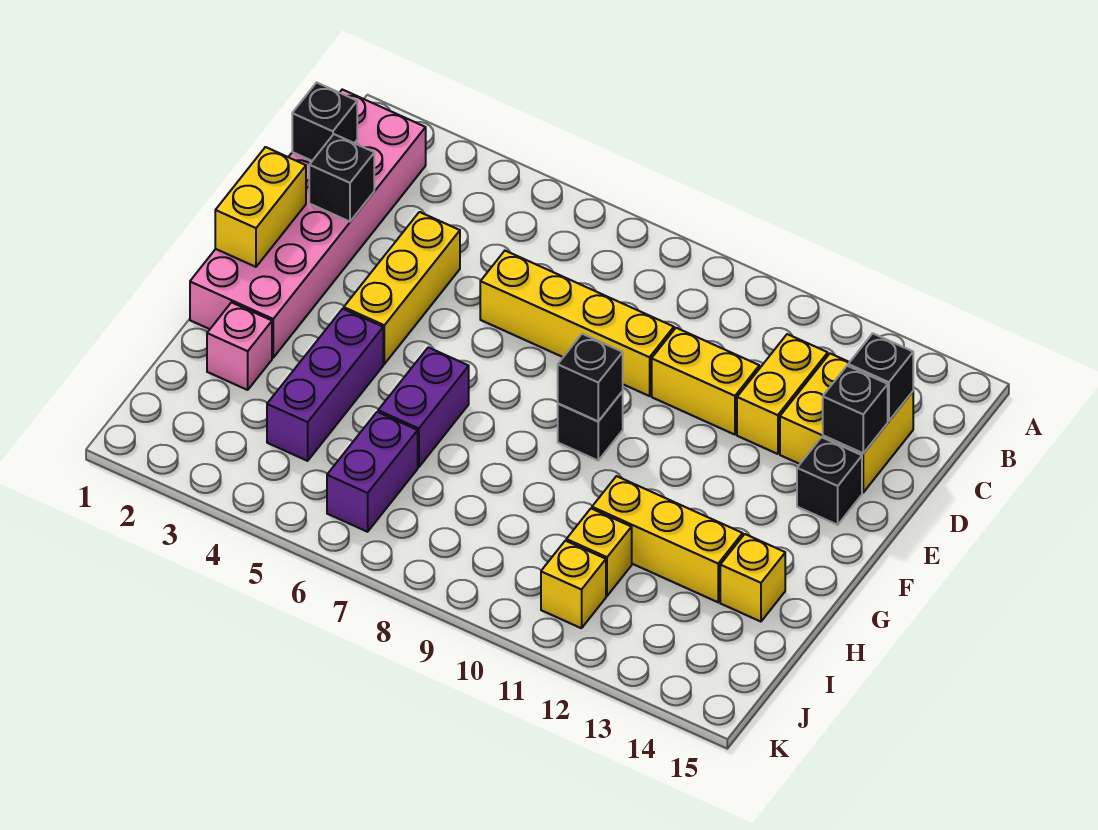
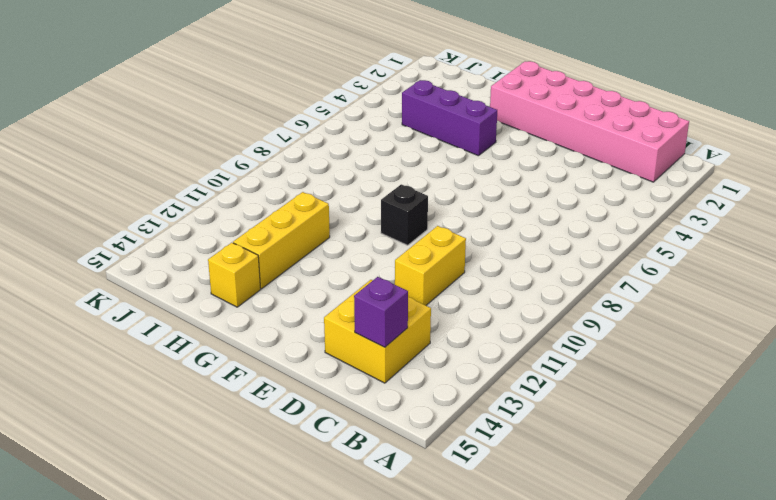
purple brick C14 level 2 -> black brick C14 level 2
none -> yellow brick C12:D12 level 1
none -> yellow brick D4:F4 level 1
none -> yellow brick D6:D9 level 1

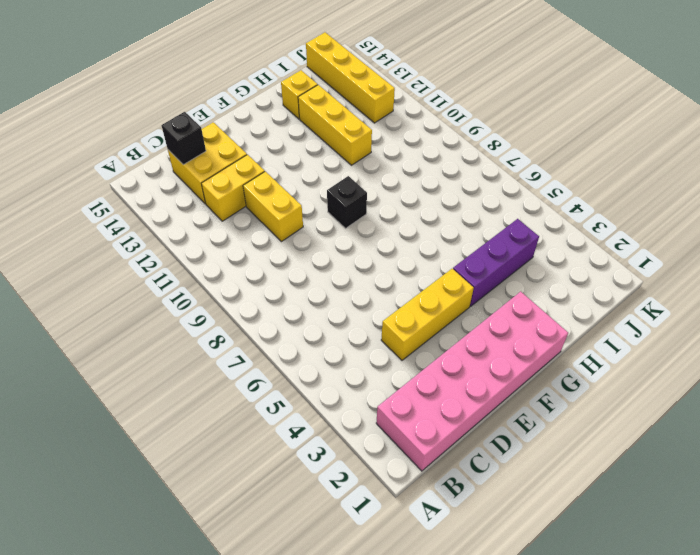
yellow brick J12:J15 level 1 -> yellow brick D6:D9 level 1
none -> black brick E14 level 1
none -> purple brick G6:H6 level 1
none -> pink brick H2 level 1

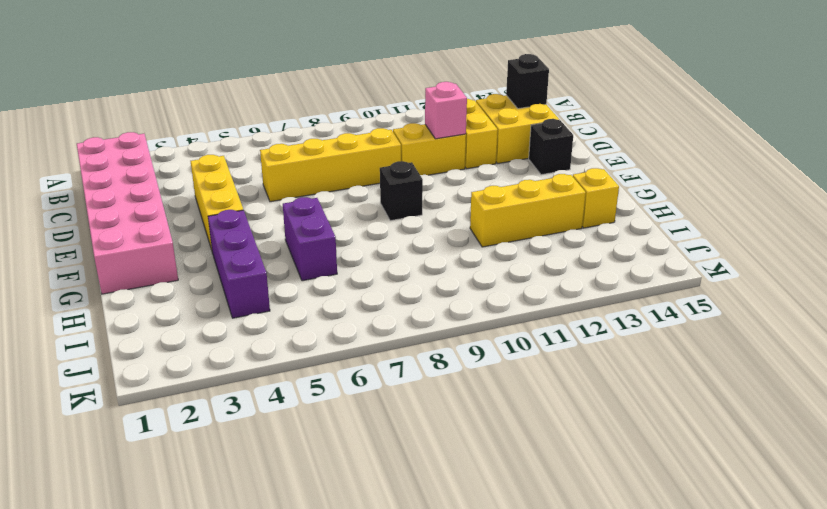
pink brick D11 level 2 -> pink brick H2 level 1
none -> purple brick I6:J6 level 1
none -> yellow brick I11 level 1
none -> yellow brick J11 level 1

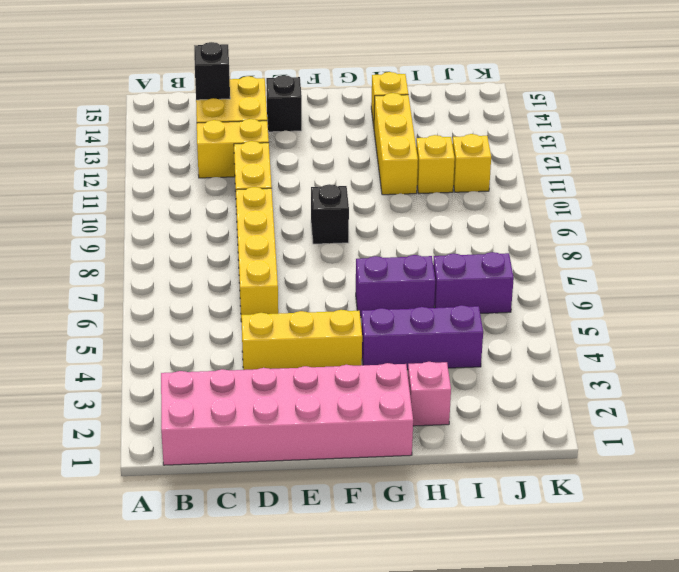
none -> black brick C1 level 2
none -> black brick D2 level 2
none -> black brick D14 level 2

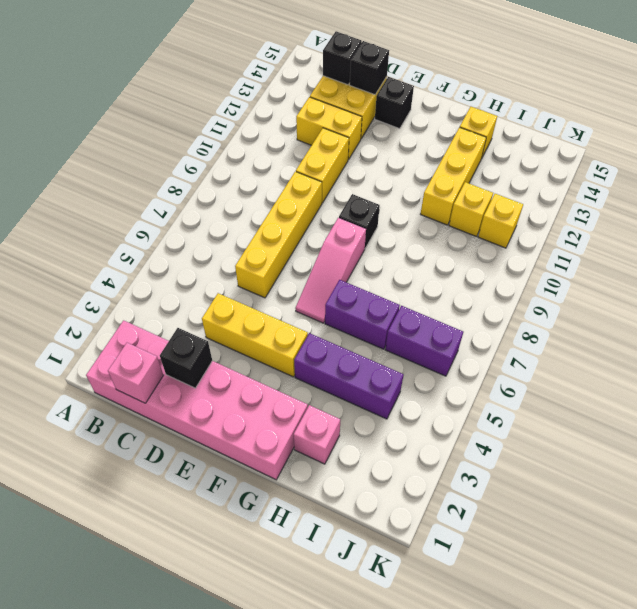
pink brick C1 level 2 -> black brick C1 level 2
pink slope F6:F8 level 1 top 8 -> none
none -> yellow brick E1:F1 level 2
none -> black brick F9 level 2

